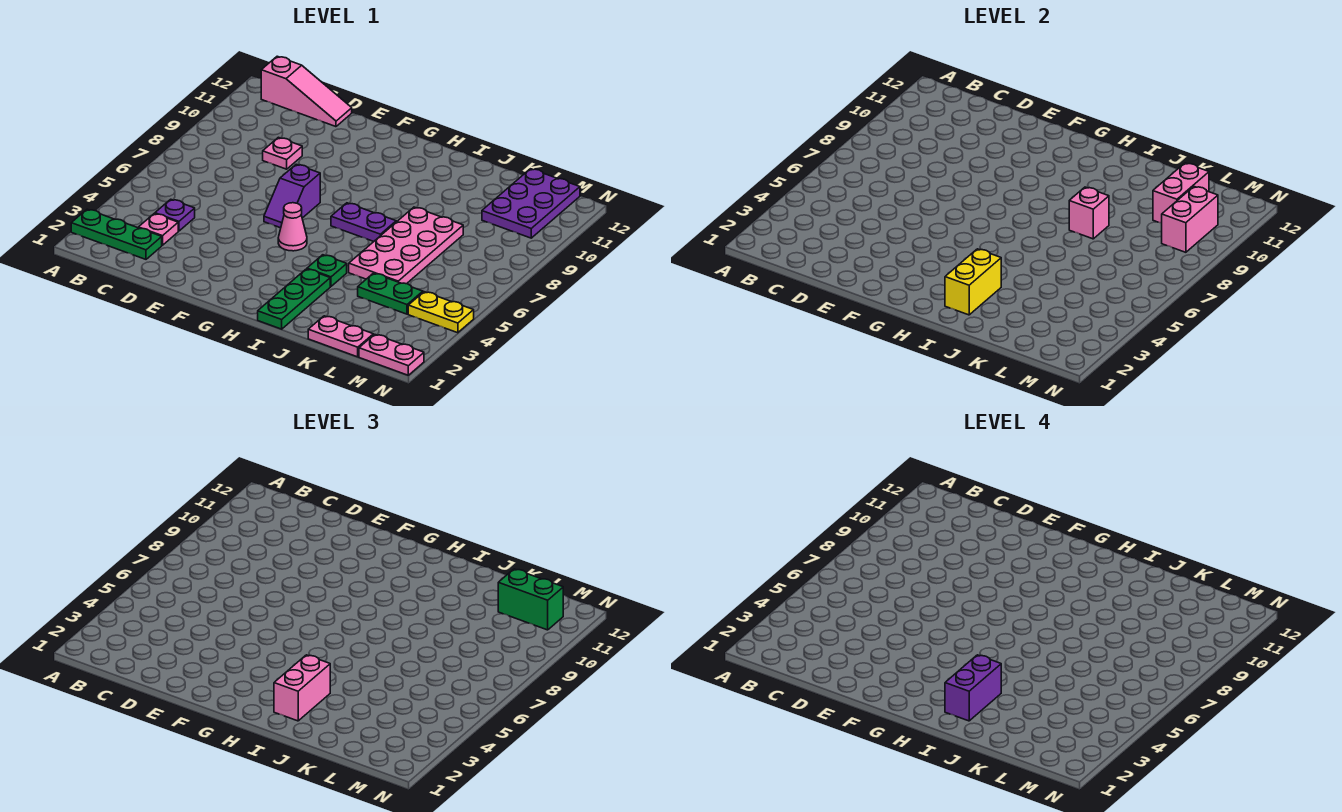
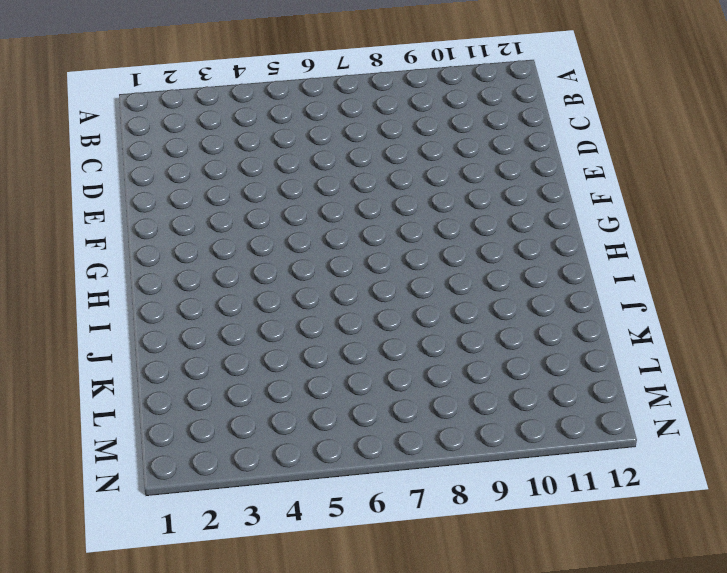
none -> green plate A2:C2 level 1
none -> pink slope B12:D12 level 1 top B
none -> pink plate C3 level 1

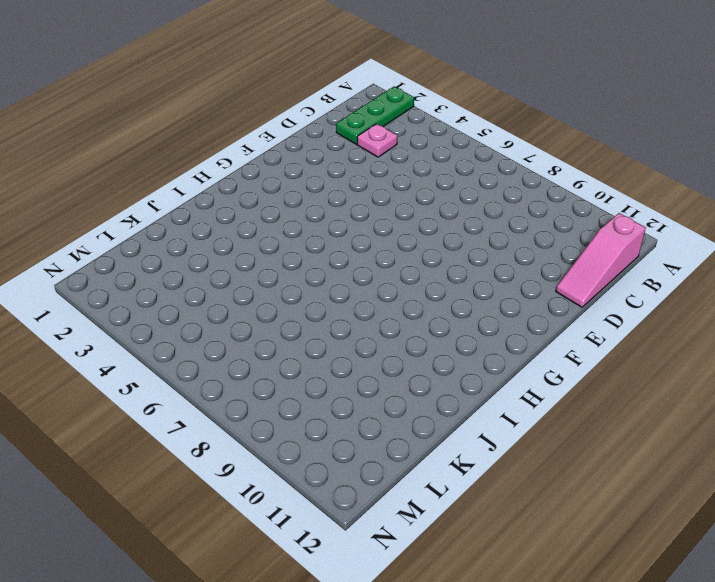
none -> purple plate C4 level 1
none -> pink plate D9 level 1
none -> purple slope F6:F7 level 1 top 7

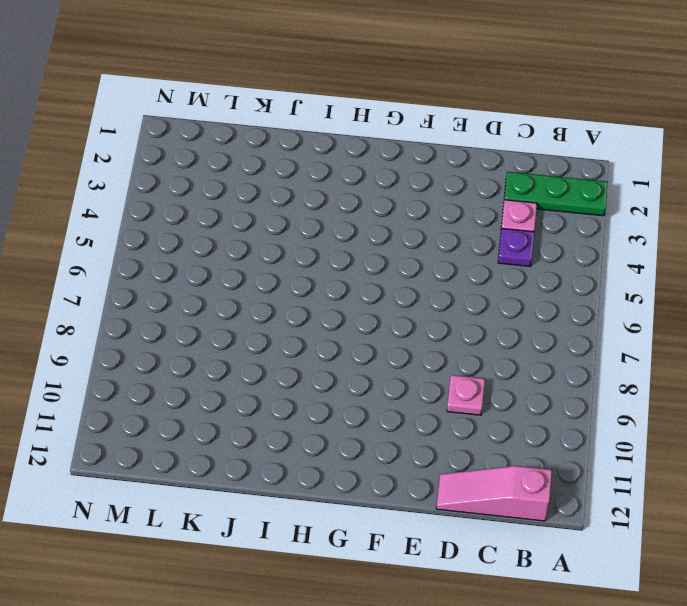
none -> purple slope F6:F7 level 1 top 7
none -> pink cone G5 level 1
none -> purple plate H7:I7 level 1

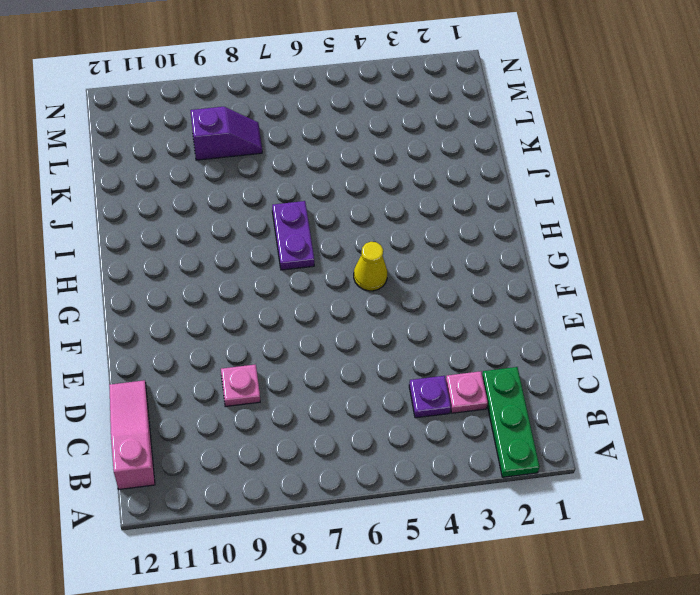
yellow cone G5 level 1 -> pink cone G5 level 1
purple slope L8:L9 level 1 top 9 -> purple slope F6:F7 level 1 top 7
none -> green plate I1:I3 level 1
none -> green plate I4 level 1
none -> pink plate J5:K8 level 1

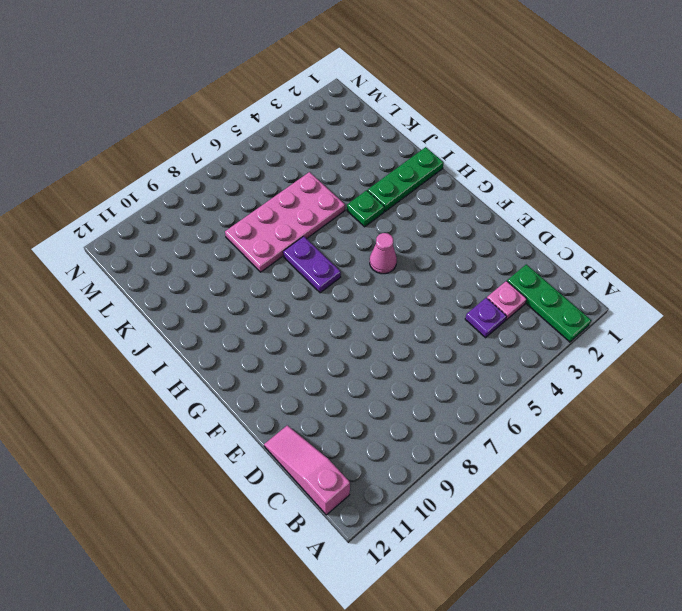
none -> pink plate D9 level 1
none -> purple slope F6:F7 level 1 top 7
none -> pink plate K1:L1 level 1

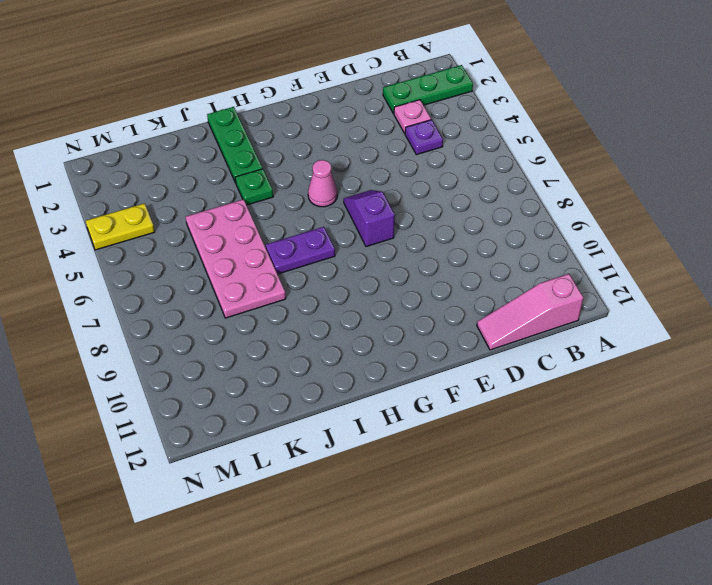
none -> pink plate D9 level 1
none -> pink plate K1:L1 level 1
none -> green plate K4:L4 level 1

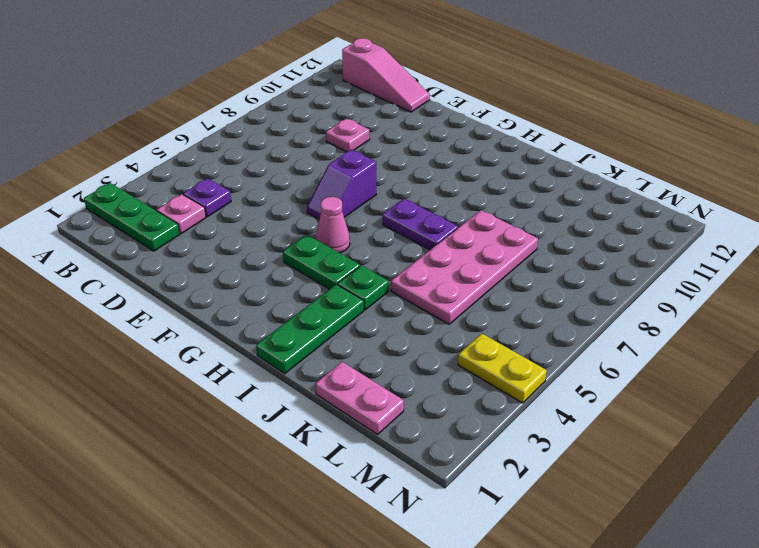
green plate G4:H4 level 1 -> green plate K4:L4 level 1
none -> purple plate L10:M12 level 1
none -> pink plate M1:N1 level 1
none -> yellow brick I2:I3 level 2

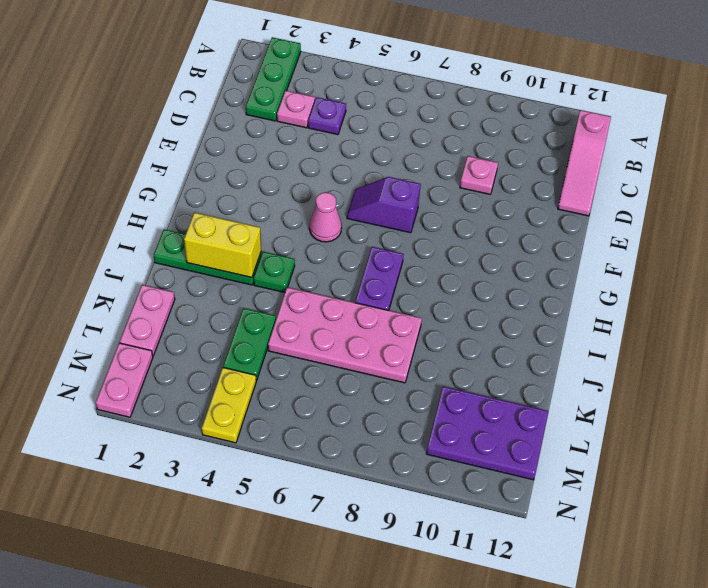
none -> pink brick J8 level 2
none -> pink brick L10:L11 level 2
none -> pink brick M9:M10 level 2

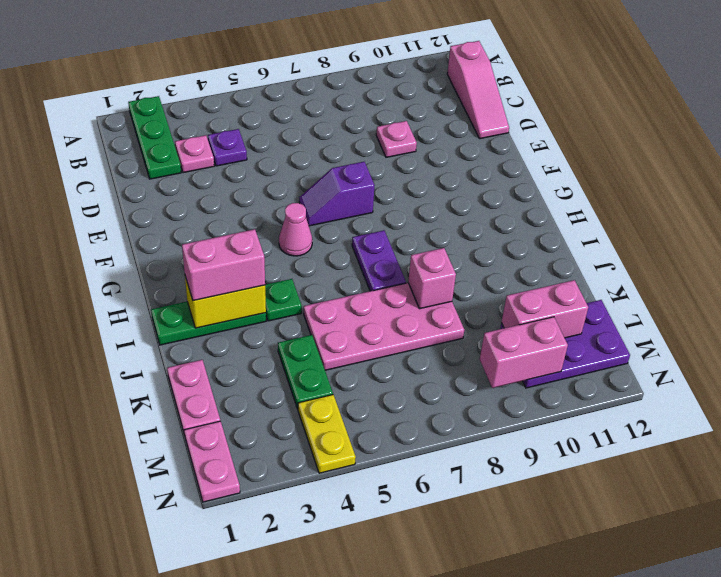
none -> green brick L11:M11 level 3
none -> purple brick I2:I3 level 4

